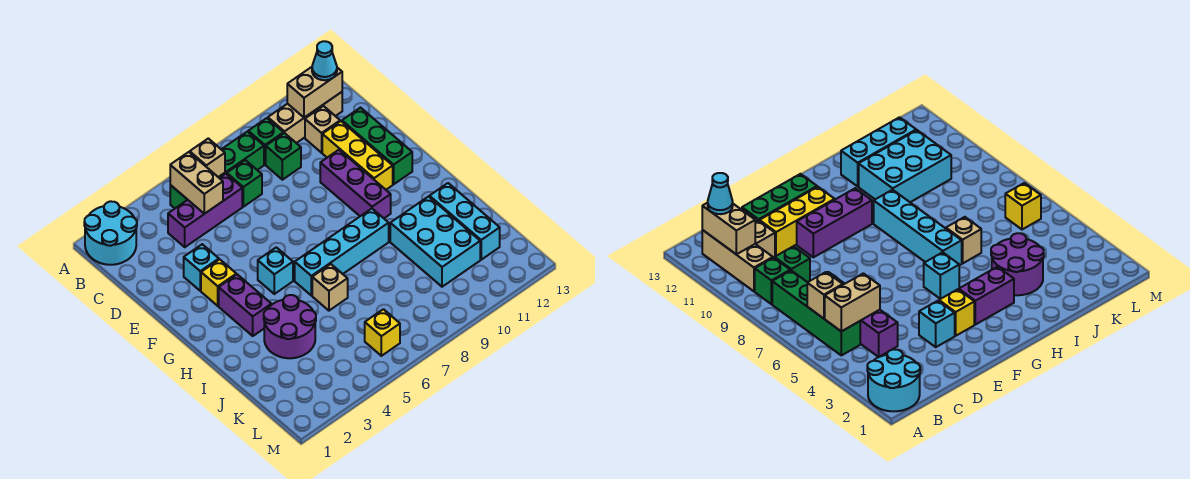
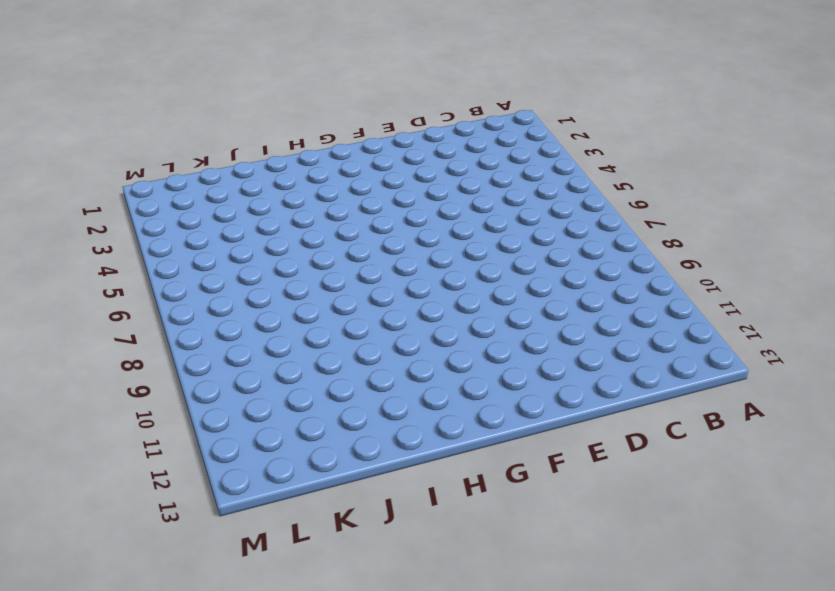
none -> cyan round brick A1:B2 level 1
none -> green brick B5:B8 level 1
none -> green brick B9 level 1

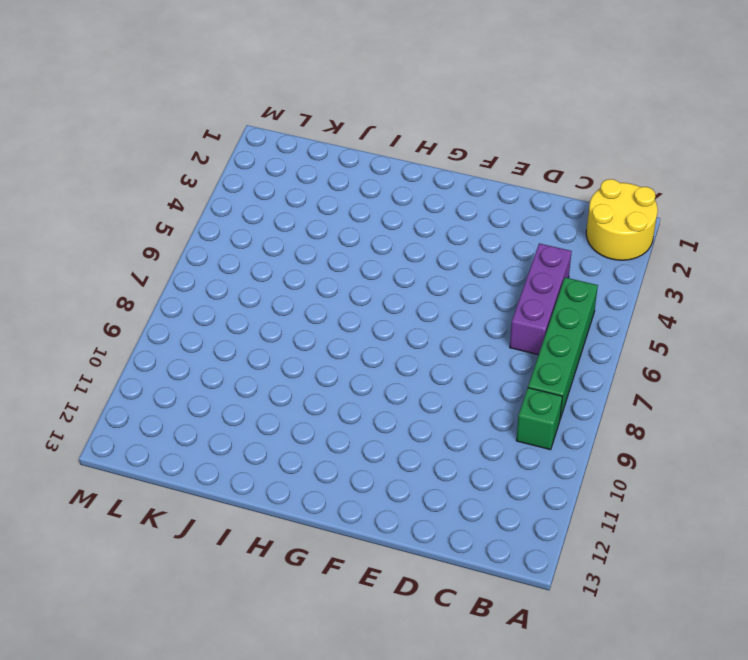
yellow round brick A1:B2 level 1 -> cyan round brick A1:B2 level 1
none -> tan brick B10:B12 level 1
none -> green brick C7 level 1
none -> green brick C9 level 1

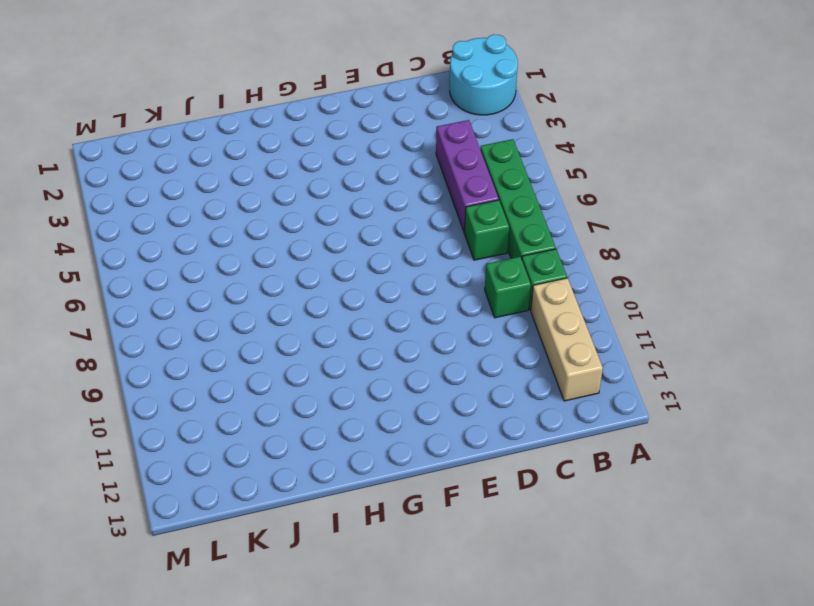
none -> tan brick C11 level 1
none -> yellow brick D11:F11 level 1
none -> green brick D12:F12 level 1

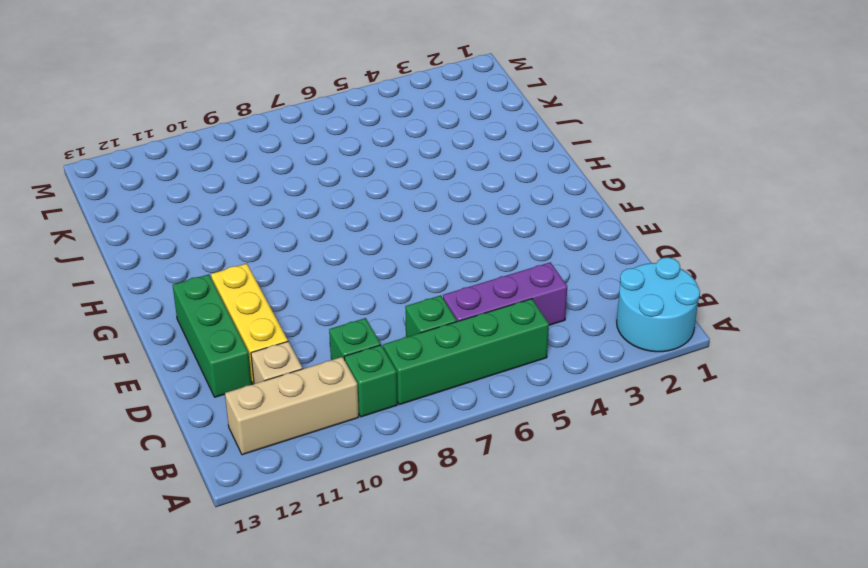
none -> cyan brick E3 level 1
none -> purple brick E10:G10 level 1
none -> yellow brick F3 level 1

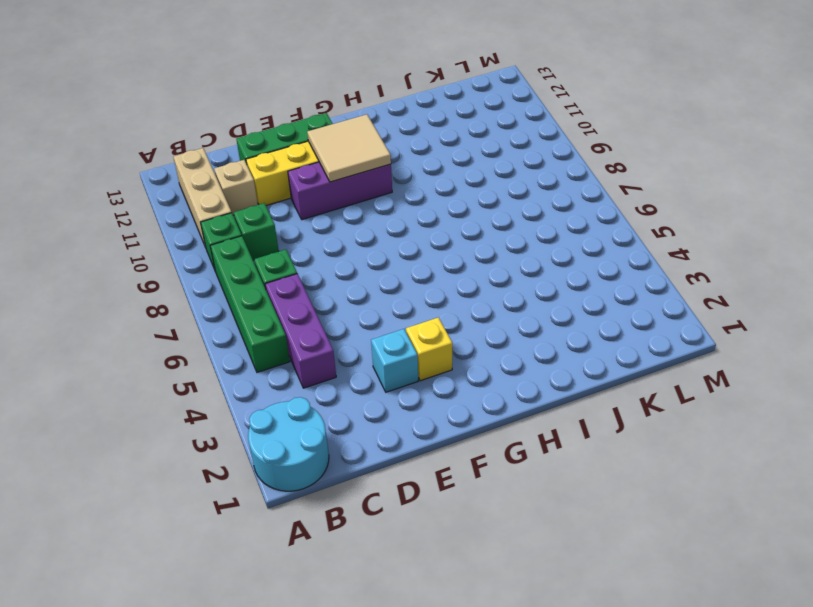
tan tile F10:G11 level 2 -> none
none -> purple brick G3:H3 level 1
none -> cyan brick G5 level 1
none -> cyan brick H6:H9 level 1

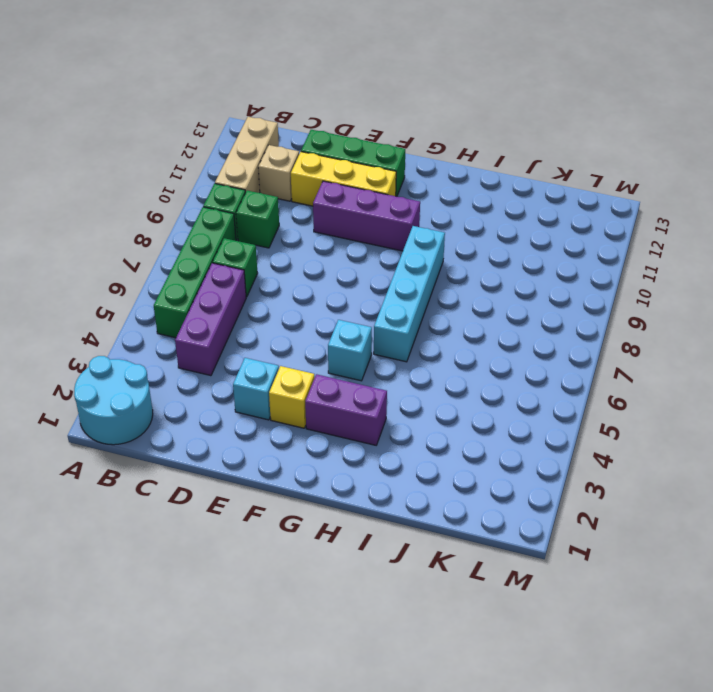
none -> purple round brick I3:J4 level 1
none -> tan brick I6 level 1
none -> cyan brick I10:K11 level 1

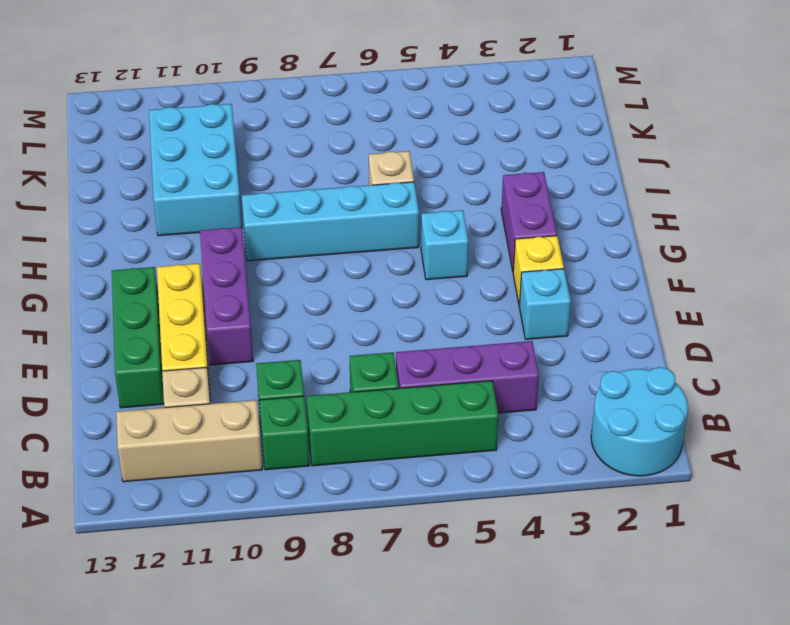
none -> purple round brick I3:J4 level 1
none -> cyan brick I12:K12 level 1
none -> yellow brick L6 level 1

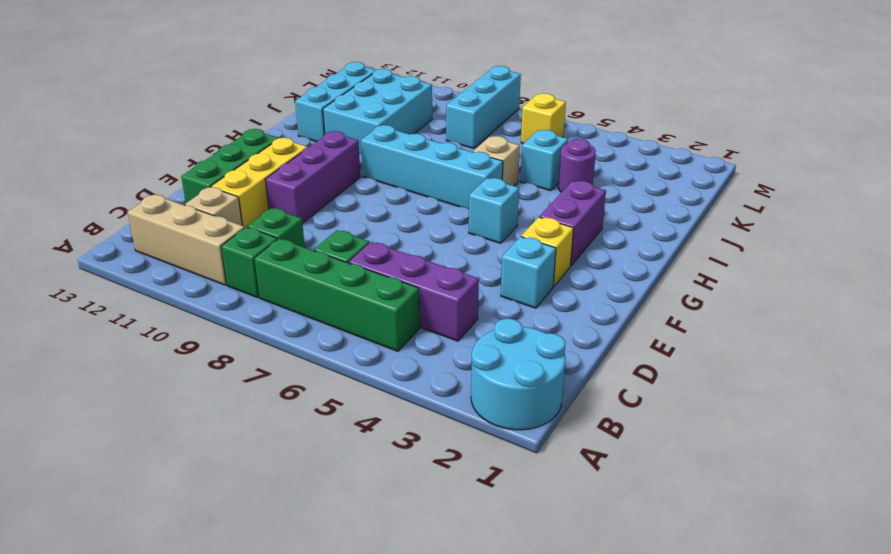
purple round brick J4 level 1 -> purple round brick I3:J4 level 1
cyan brick J5 level 1 -> none
cyan brick K8:M8 level 1 -> none
none -> tan brick B5:C5 level 2
none -> tan brick B6 level 2
none -> tan brick B11:B12 level 2

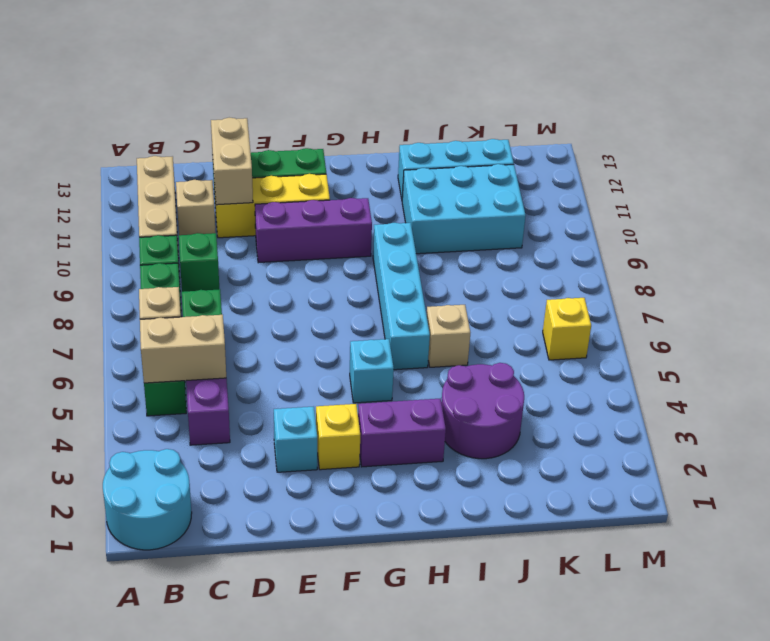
tan brick D11:D12 level 2 -> tan brick B11:B12 level 2
none -> cyan cone B12 level 3

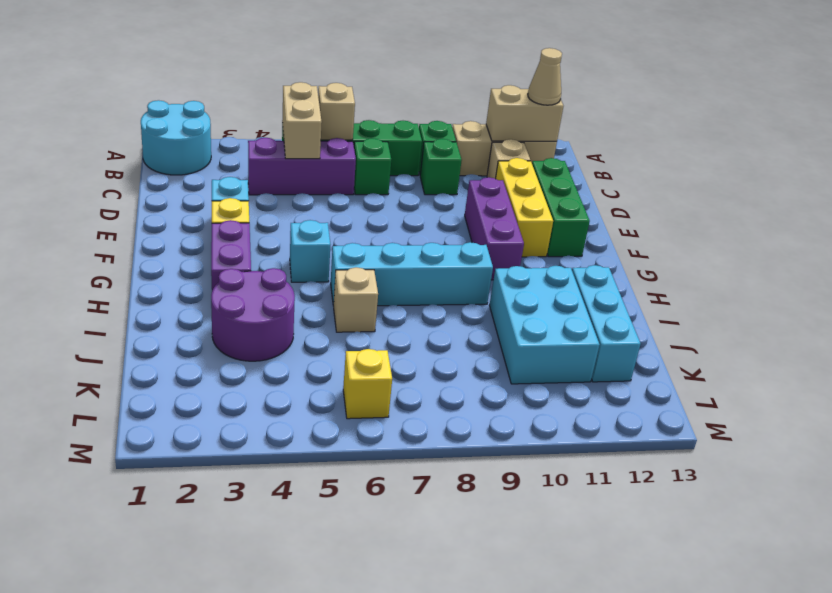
tan cone B12 level 3 -> cyan cone B12 level 3

